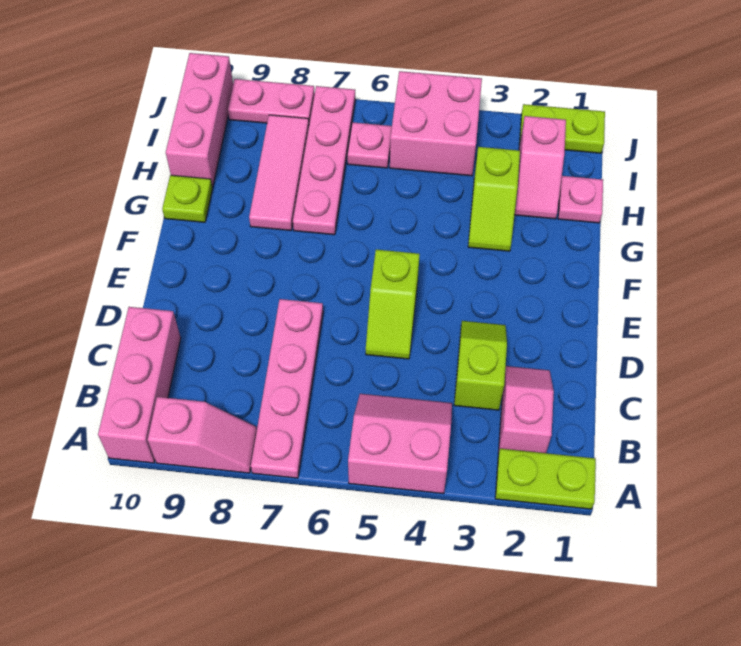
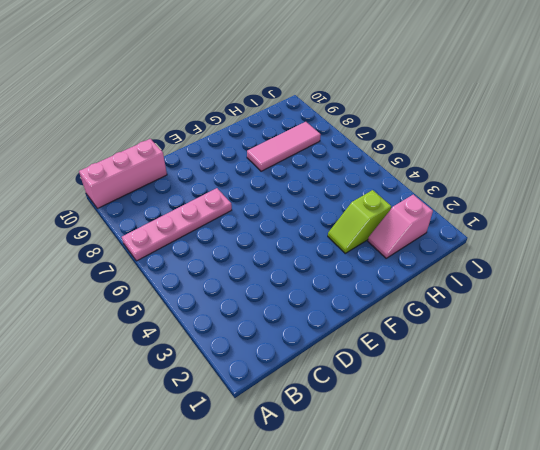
none -> lime plate A1:A2 level 1
none -> pink slope A4:B5 level 1 top A
none -> pink slope A8:A9 level 1 top 9

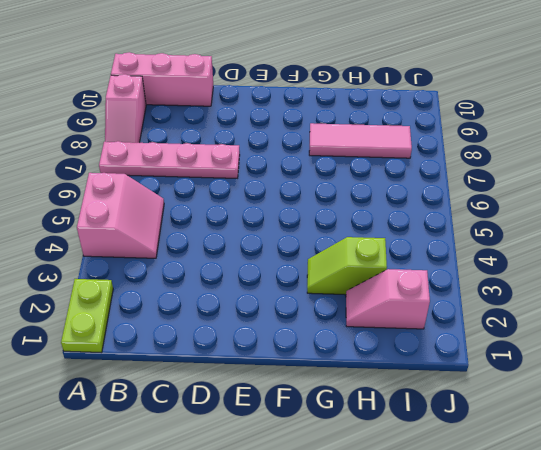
none -> pink slope B2:C2 level 1 top B
none -> lime slope C3:D3 level 1 top C
none -> lime slope D5:E5 level 1 top E

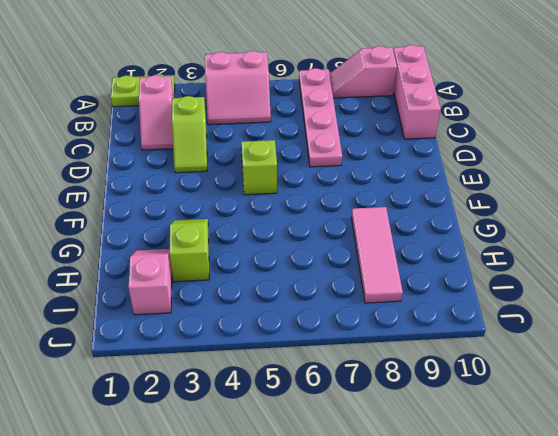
none -> pink plate G7:J7 level 1
none -> lime plate G10 level 1
none -> pink plate H1 level 1

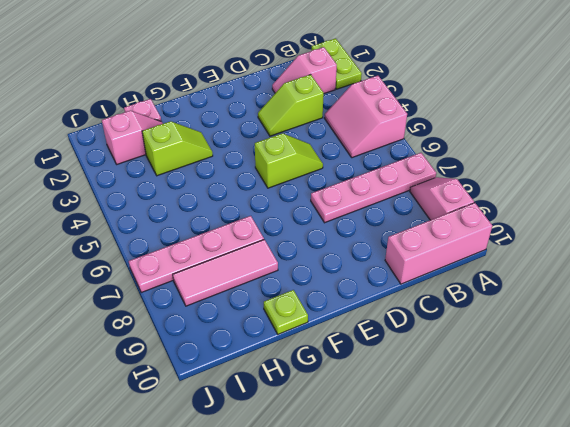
none -> pink brick H10:J10 level 1
none -> pink brick I4:J5 level 1
none -> pink plate I6 level 1

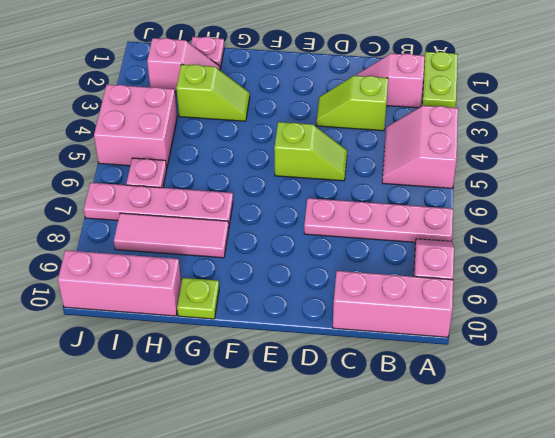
none -> lime plate J1:J2 level 1
none -> pink plate J8:J9 level 1

